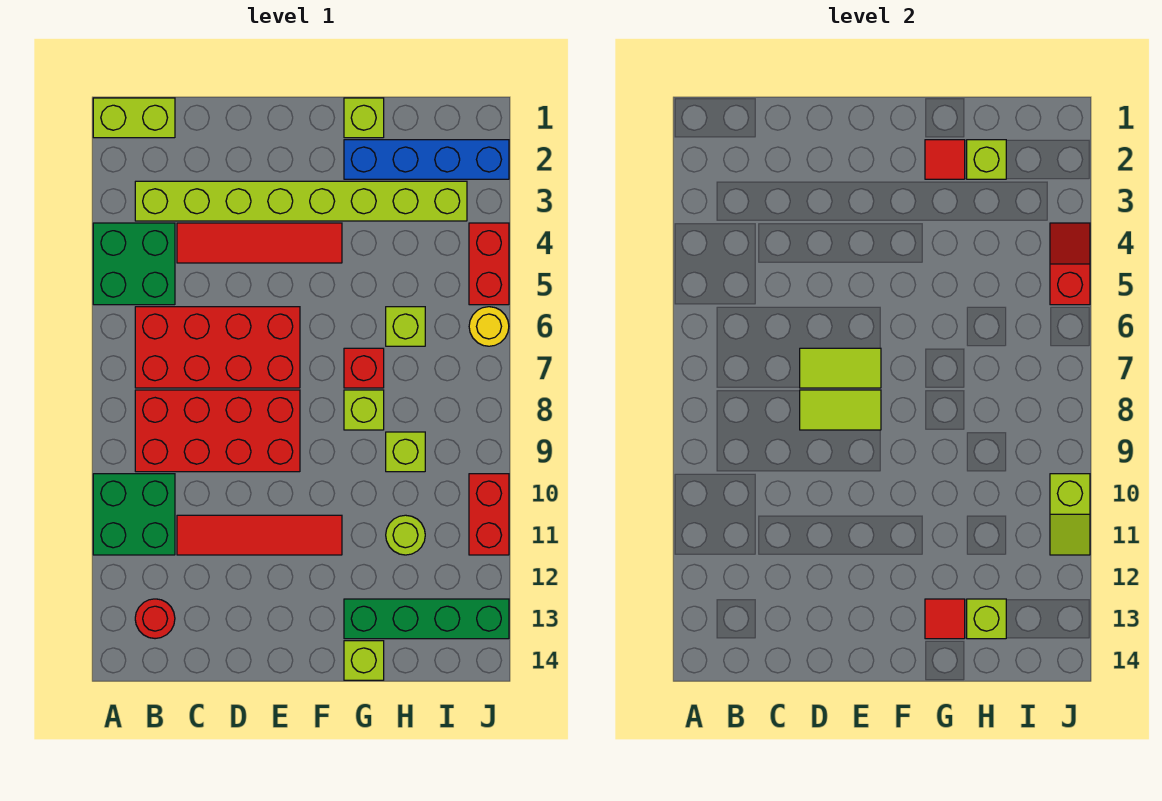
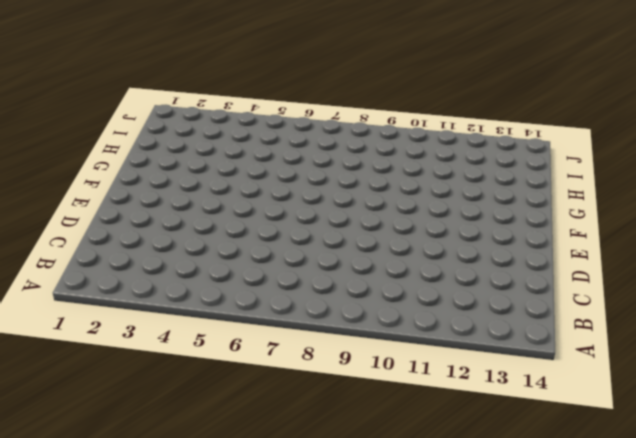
none -> lime brick A1:B1 level 1
none -> green brick A4:B5 level 1
none -> green brick A10:B11 level 1

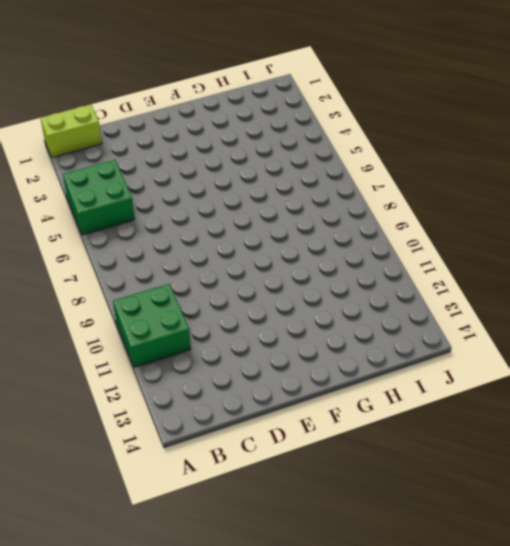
none -> lime brick B3:I3 level 1
none -> red brick B6:E7 level 1
none -> red brick B8:E9 level 1

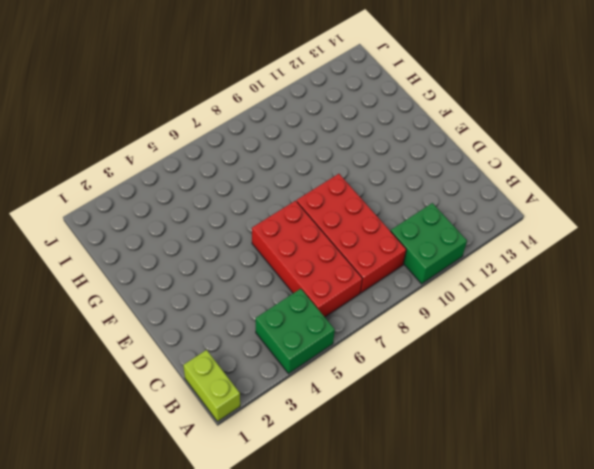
none -> lime brick B3:I3 level 1
none -> red round brick B13 level 1
none -> red tile C4:F4 level 1

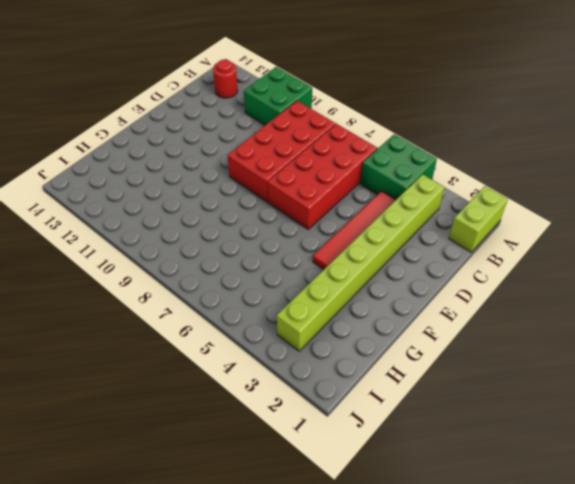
none -> red tile C11:F11 level 1
none -> lime brick G1 level 1
none -> blue brick G2:J2 level 1

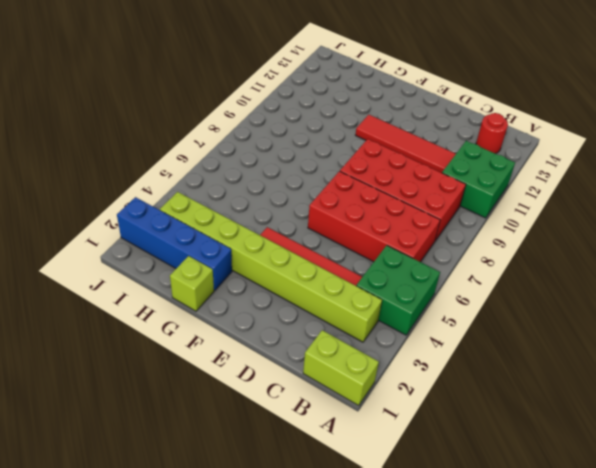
none -> red brick G7 level 1
none -> lime brick G8 level 1
none -> green brick G13:J13 level 1

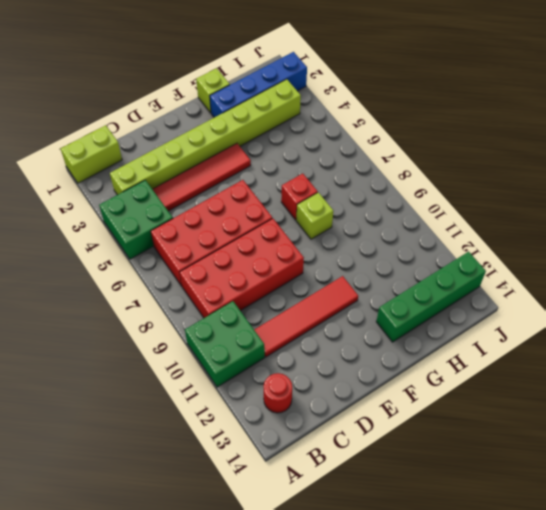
none -> lime brick G14 level 1
none -> lime brick H6 level 1
none -> lime brick H9 level 1

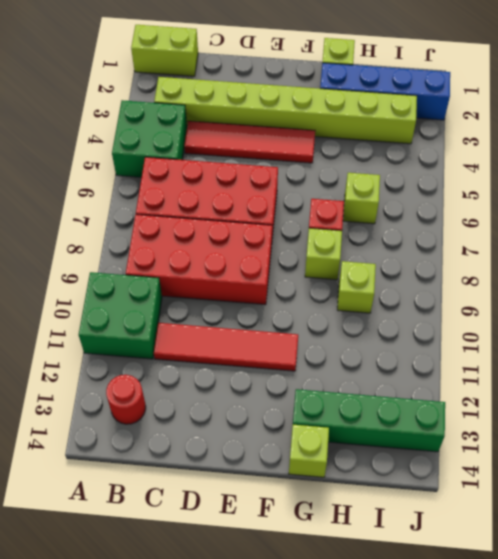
none -> lime round brick H11 level 1
none -> red brick J4:J5 level 1
none -> yellow round brick J6 level 1

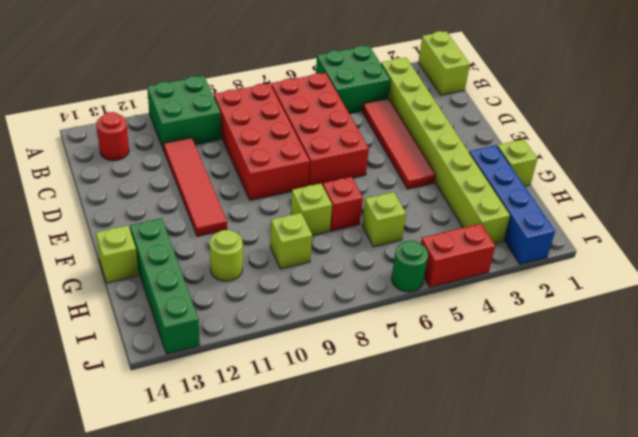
green round brick J6 level 1 -> yellow round brick J6 level 1
none -> red brick J10:J11 level 1
none -> lime tile D7:E7 level 2
none -> lime tile D8:E8 level 2

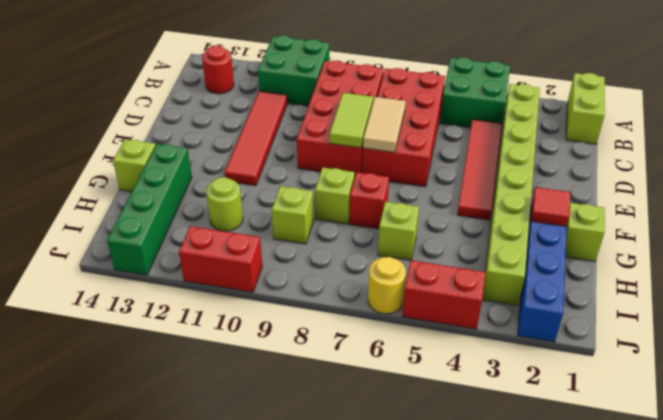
tan tile D7:E7 level 2 -> lime tile D7:E7 level 2
none -> red tile G13 level 2
none -> lime brick H2 level 2
none -> lime brick H13 level 2

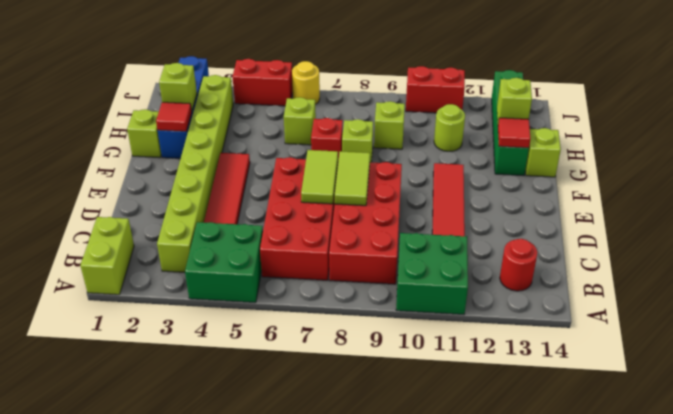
none -> red slope J4:J5 level 2 top 5
none -> lime slope J10:J11 level 2 top 10

